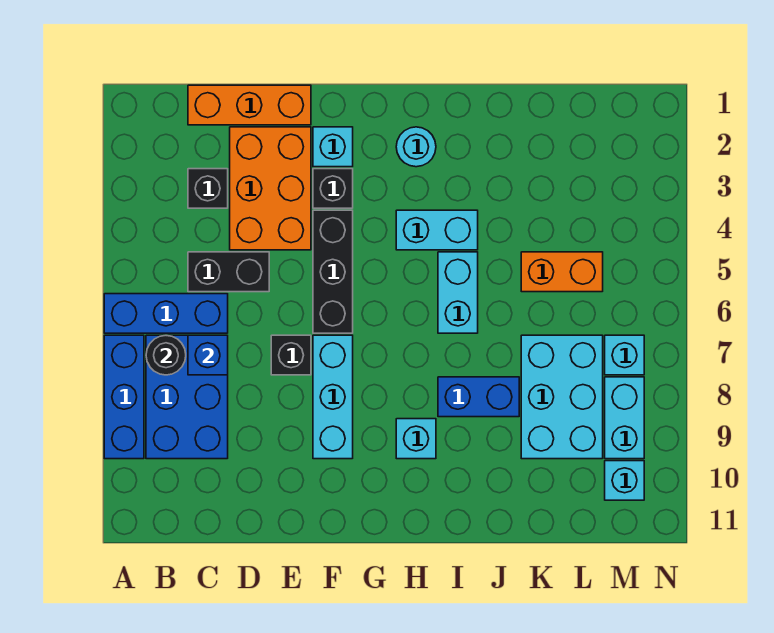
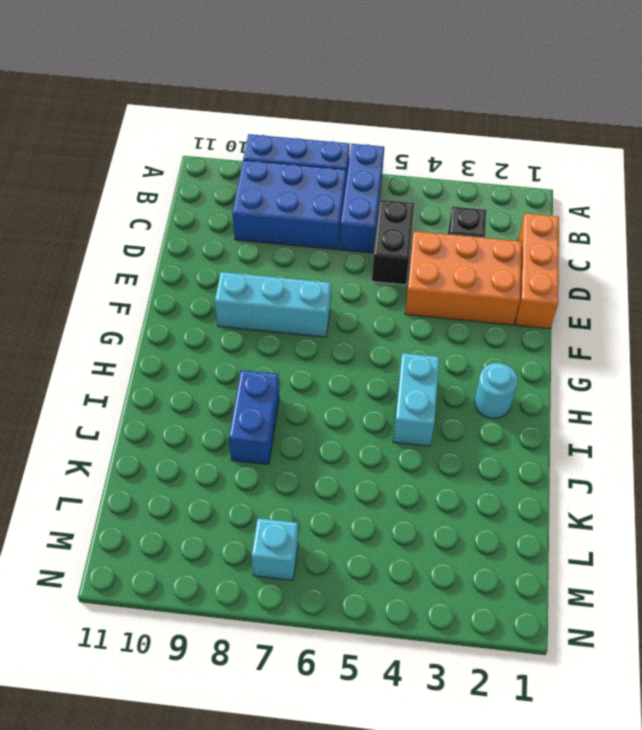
none -> black brick E7 level 1
none -> cyan brick F2 level 1
none -> black brick F3 level 1

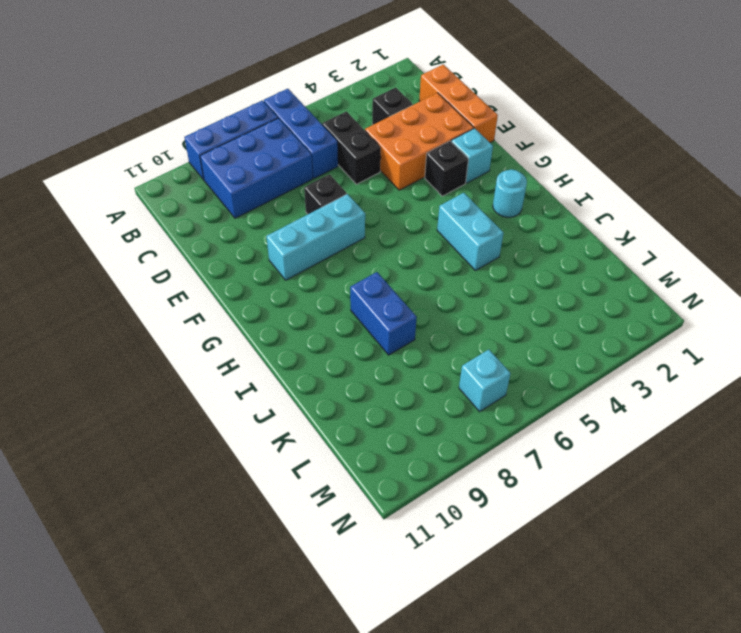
none -> black brick F4:F6 level 1
none -> cyan brick H9 level 1
none -> cyan brick I5:I6 level 1

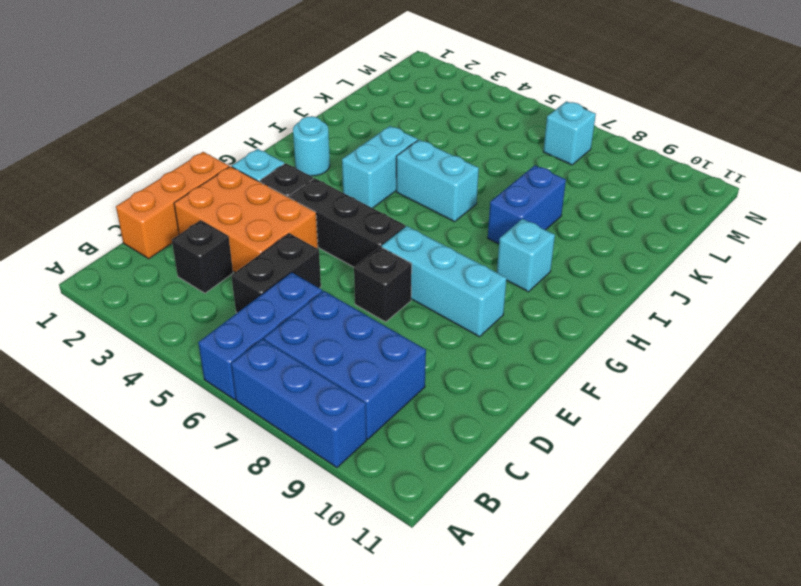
none -> orange brick K5:L5 level 1
none -> cyan brick K7:L9 level 1
none -> cyan brick M8:M9 level 1

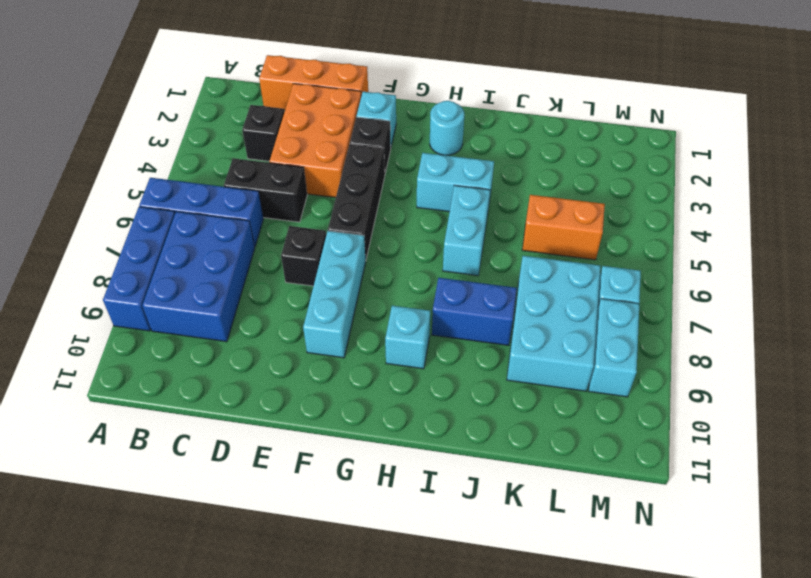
none -> cyan brick M10 level 1
none -> black round brick B7 level 2
none -> blue brick C7 level 2

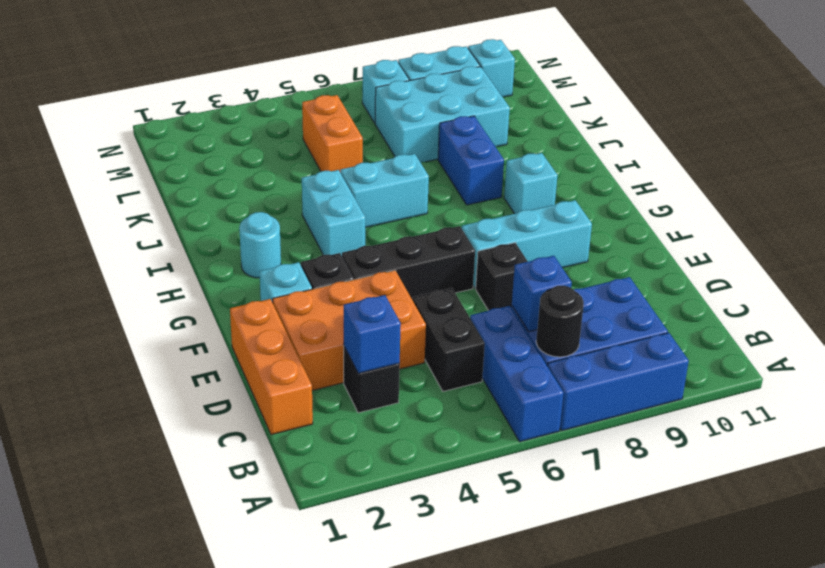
blue brick C3 level 2 -> none

